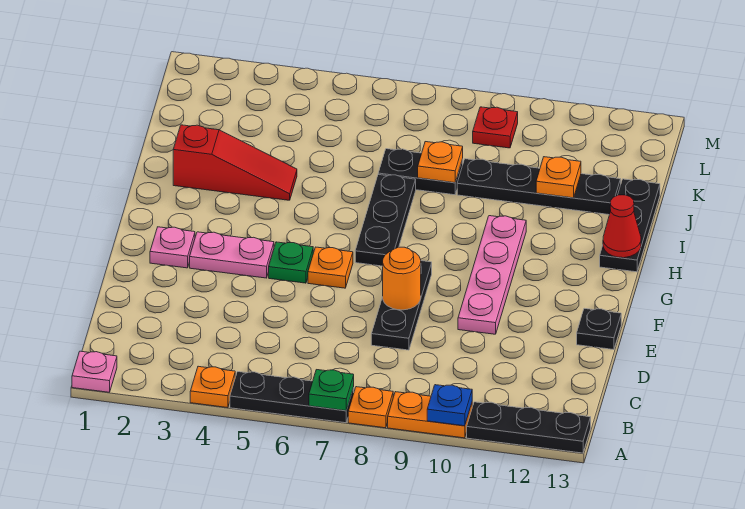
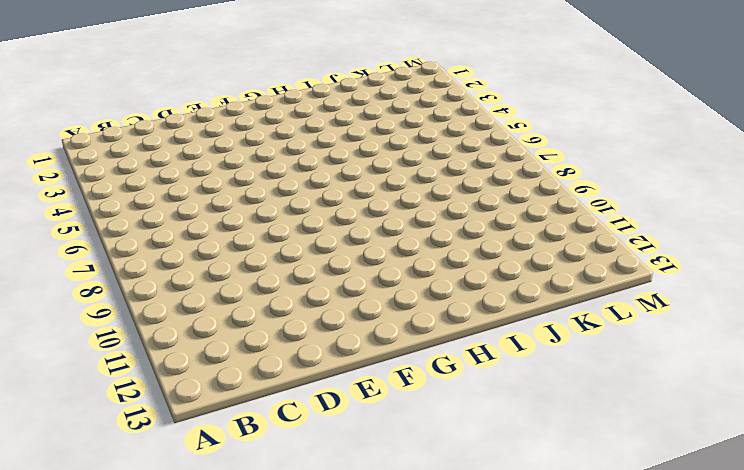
none -> pink plate A1 level 1
none -> orange plate A4 level 1
none -> black plate A5:A7 level 1

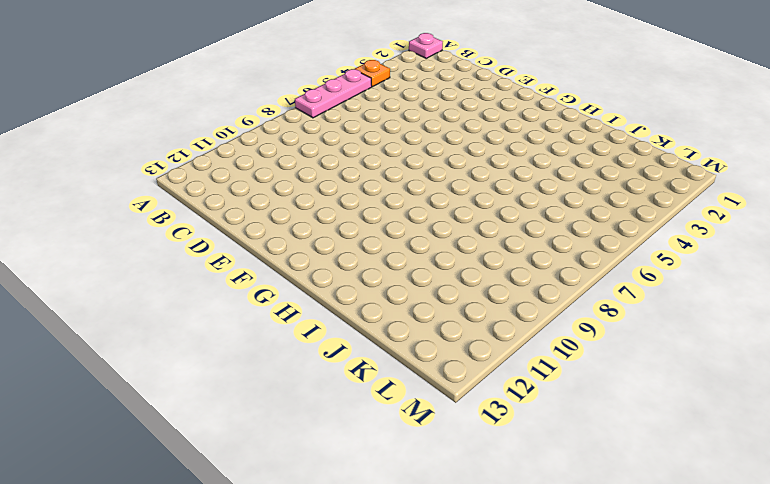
pink plate A5:A7 level 1 -> black plate A5:A7 level 1
none -> orange plate A8 level 1
none -> orange plate A9:A10 level 1
none -> black plate A11:A13 level 1

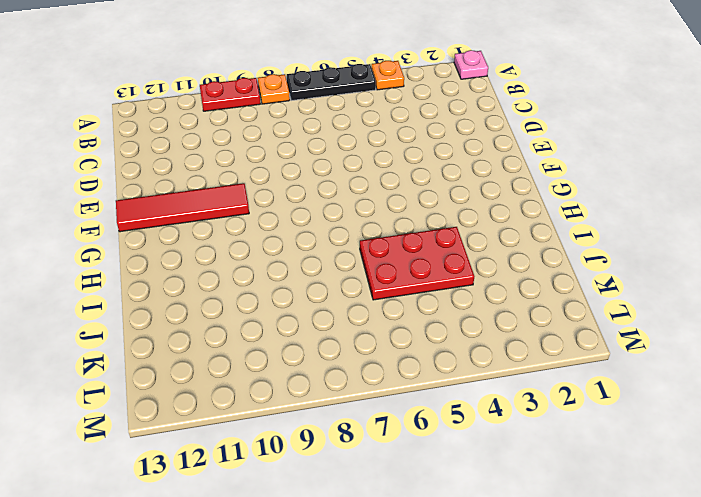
red plate A9:A10 level 1 -> orange plate A9:A10 level 1
red tile F10:F13 level 1 -> pink plate E10:H10 level 1
red plate I4:J6 level 1 -> red slope I2:I4 level 1 top 2
none -> black plate A11:A13 level 1
none -> black plate D8:F8 level 1
none -> black plate E13 level 1

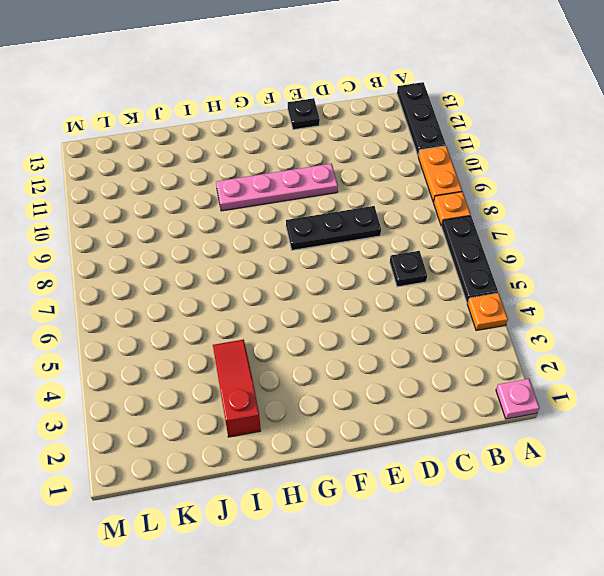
black plate C6 level 1 -> none
none -> pink plate F2 level 1
none -> pink plate F3:F4 level 1
none -> green plate F5 level 1

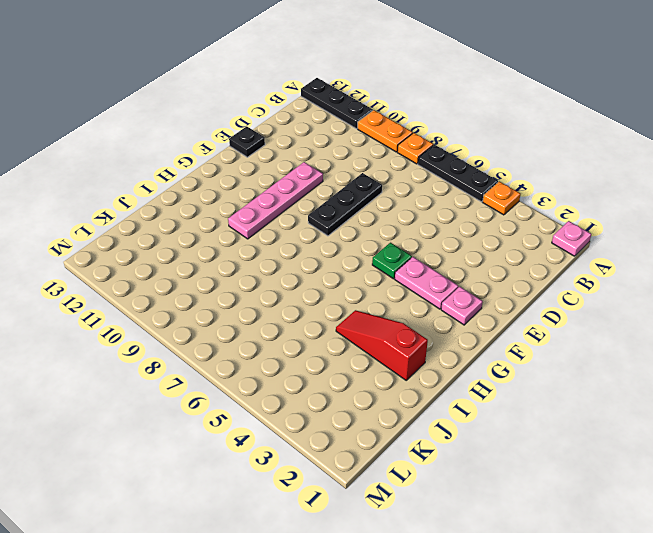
none -> orange plate F6 level 1
none -> black plate G7:I7 level 1
none -> black plate H13:J13 level 1

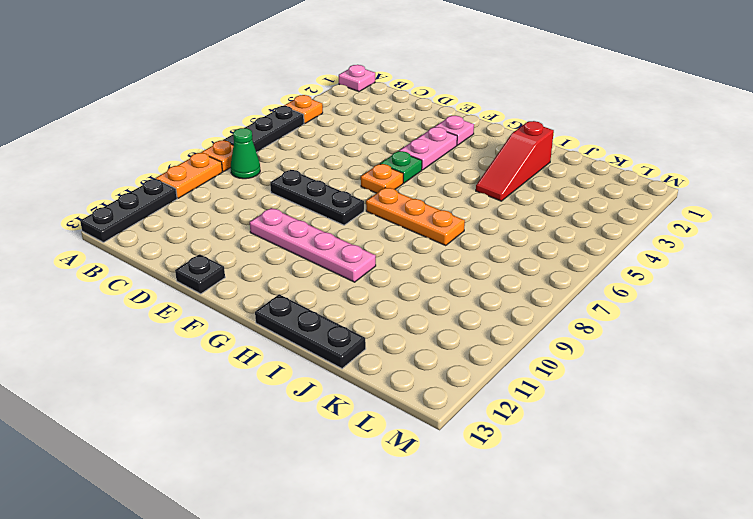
green cone B8 level 1 -> none
orange plate G7:I7 level 1 -> black plate G7:I7 level 1
none -> black plate J7:J8 level 1
none -> black plate J9:J12 level 1
none -> red plate L9 level 1

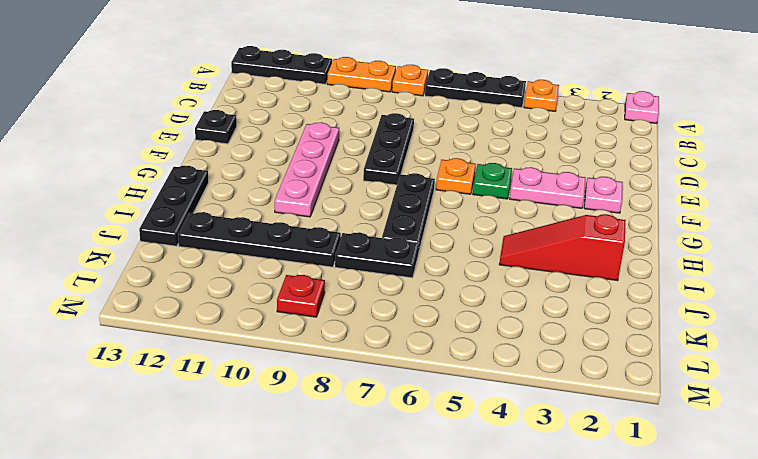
none -> green plate A7 level 2
none -> blue plate A10 level 2
none -> orange round brick E8 level 2

